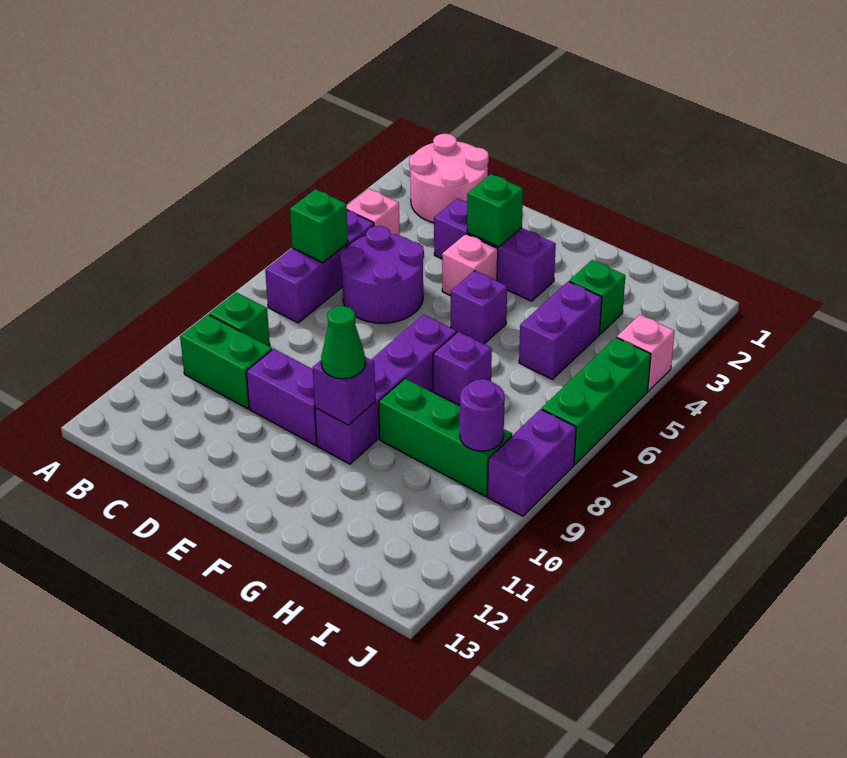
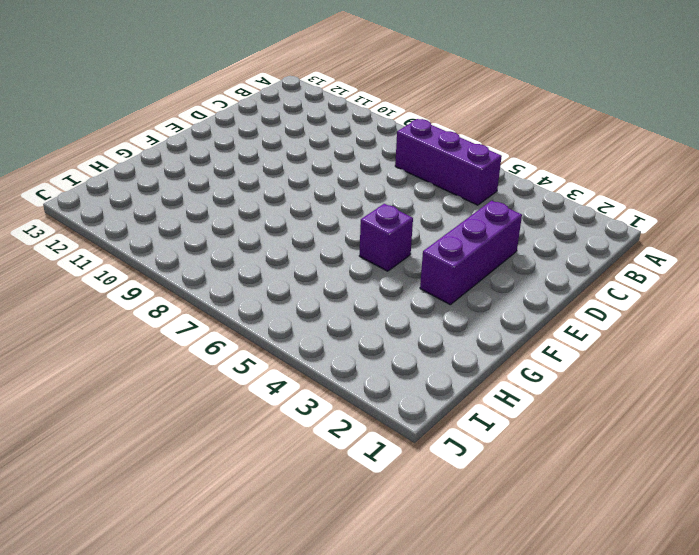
none -> pink round brick B1:C2 level 1
none -> pink brick B4 level 1
none -> green brick B9 level 1

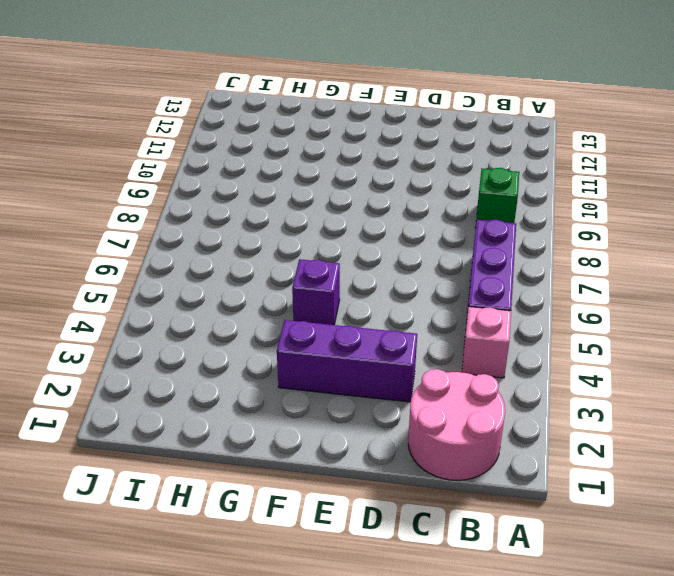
none -> green brick B10:C10 level 1
none -> purple round brick C5:D6 level 1
none -> purple brick D10:E10 level 1

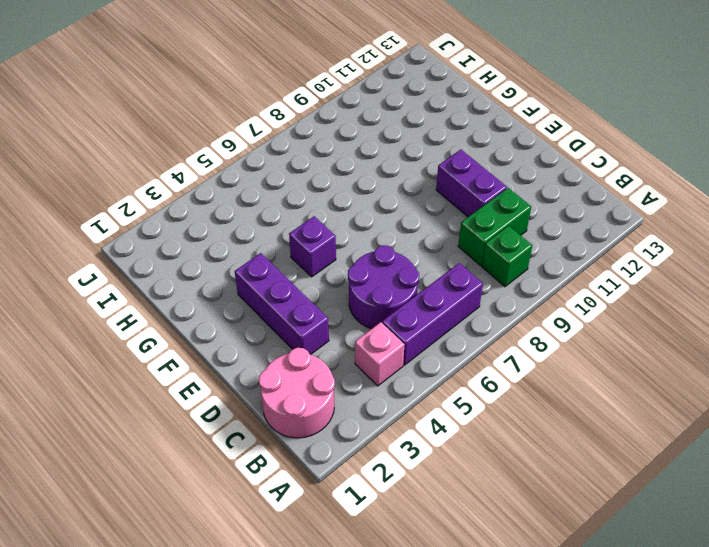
green brick C9:C10 level 1 -> green brick B10:C10 level 1
none -> pink brick E4 level 1
none -> purple brick F7:F10 level 1
none -> purple brick G7 level 1

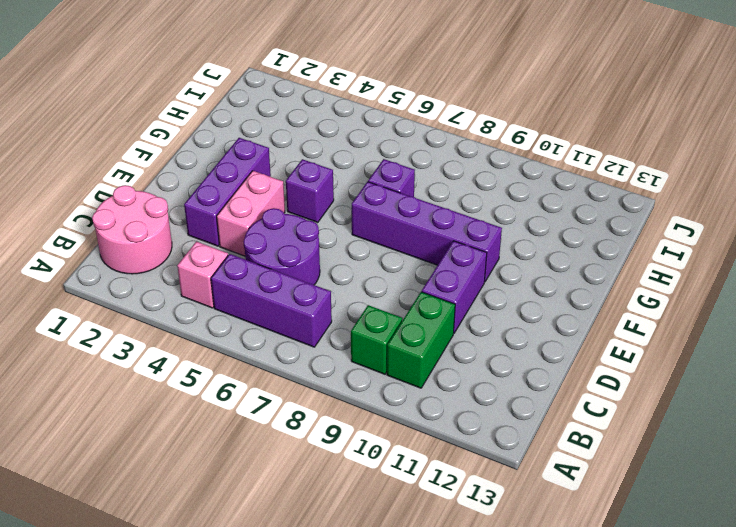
pink brick D4:E4 level 1 -> pink brick E4 level 1
none -> green brick G9:I9 level 1
none -> green brick H3 level 1
none -> purple brick H4:H5 level 1

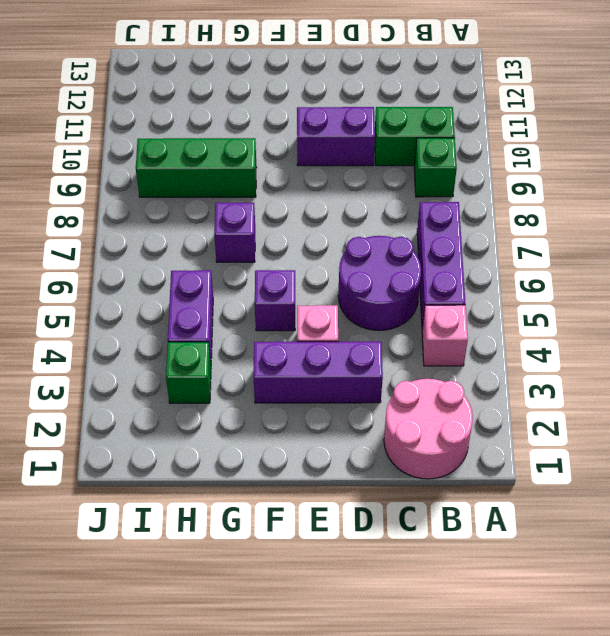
none -> purple brick F7:F10 level 1
none -> pink brick J4 level 1
none -> green brick J5:J7 level 1

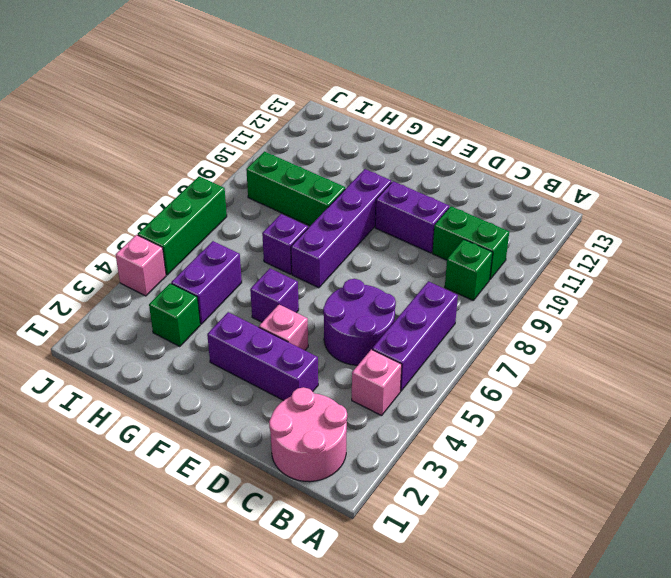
none -> purple brick J8:J9 level 1
none -> green brick B6 level 2
none -> green brick E3 level 2

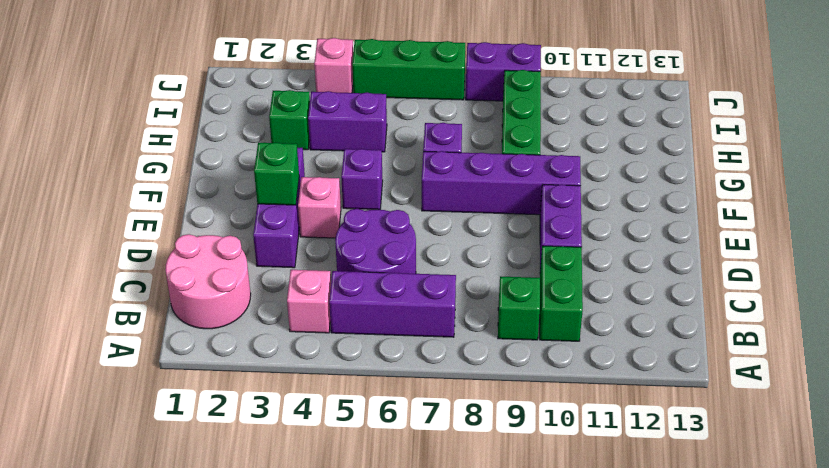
none -> green brick B6 level 2
none -> purple brick F10 level 2
none -> purple round brick I9 level 2

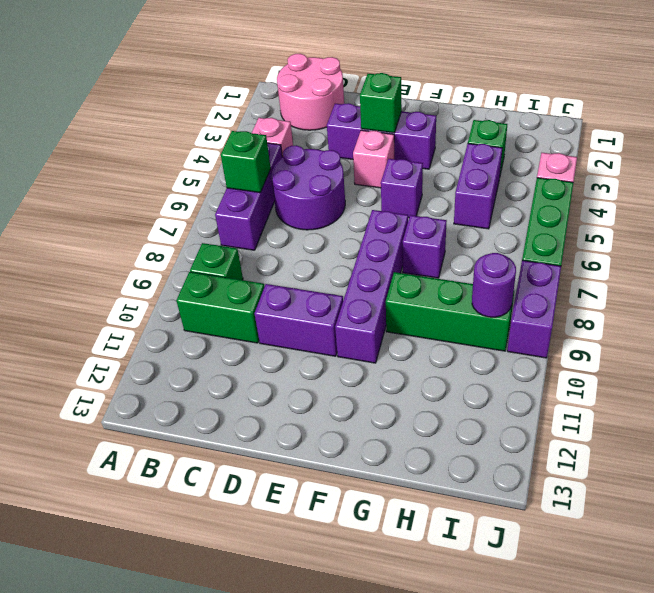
none -> purple brick F10 level 2
none -> green cone F10 level 3

